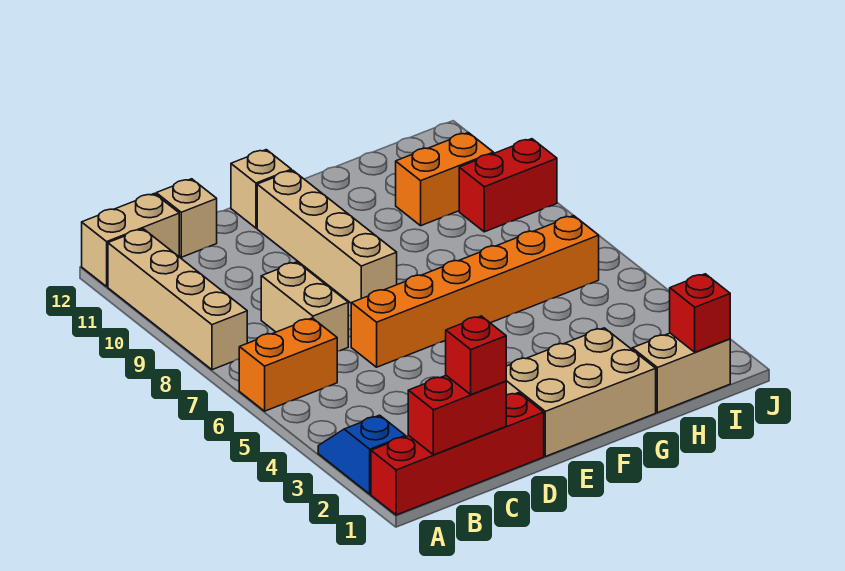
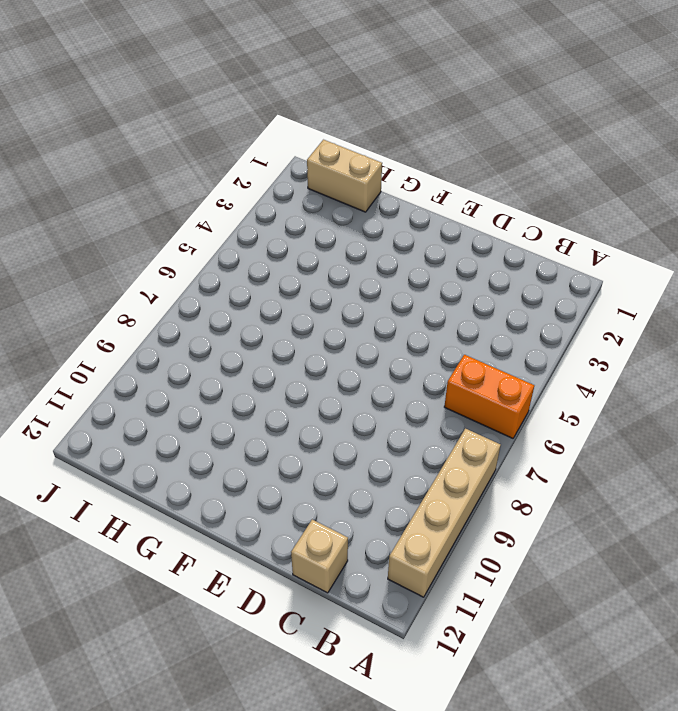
none -> red brick A1:D1 level 1
none -> blue slope A2:A3 level 1 top 2
none -> tan brick A12:B12 level 1

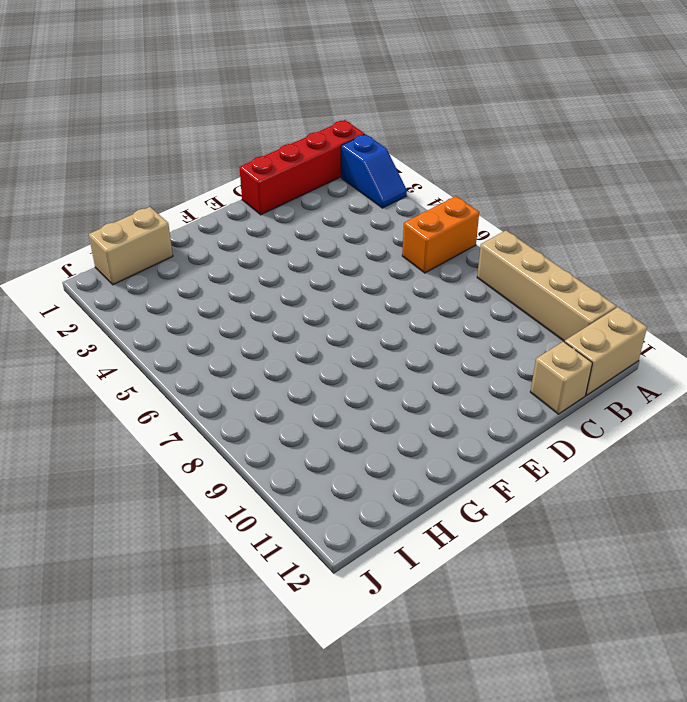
none -> tan brick C7:C8 level 1
none -> orange brick D6:I6 level 1
none -> tan brick E1:G2 level 1

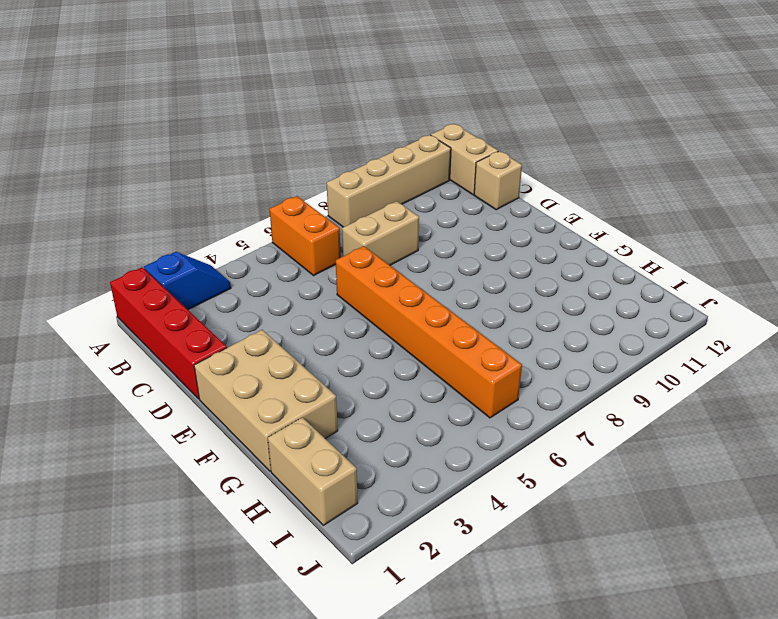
none -> tan brick E8:E11 level 1
none -> tan brick E12 level 1
none -> orange brick H10:I10 level 1

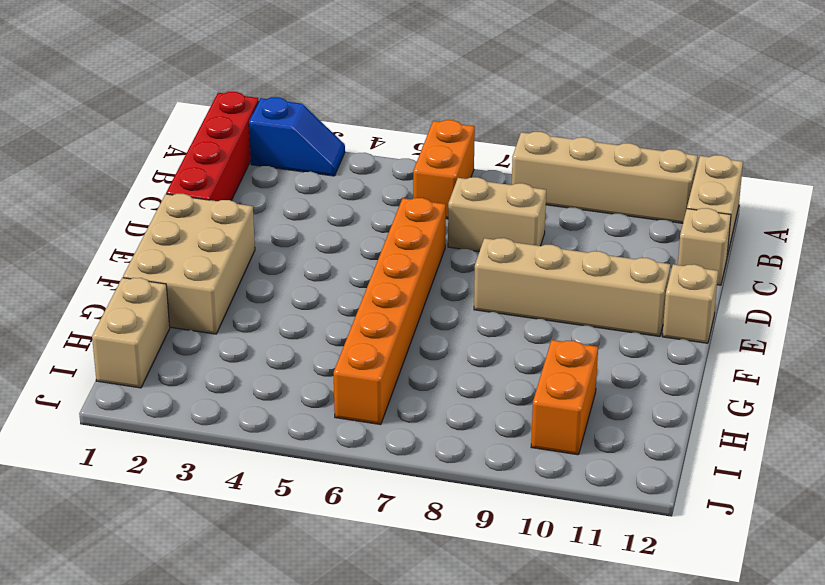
none -> red brick I9:J9 level 1
none -> red brick B1:C1 level 2
none -> red brick I1 level 2

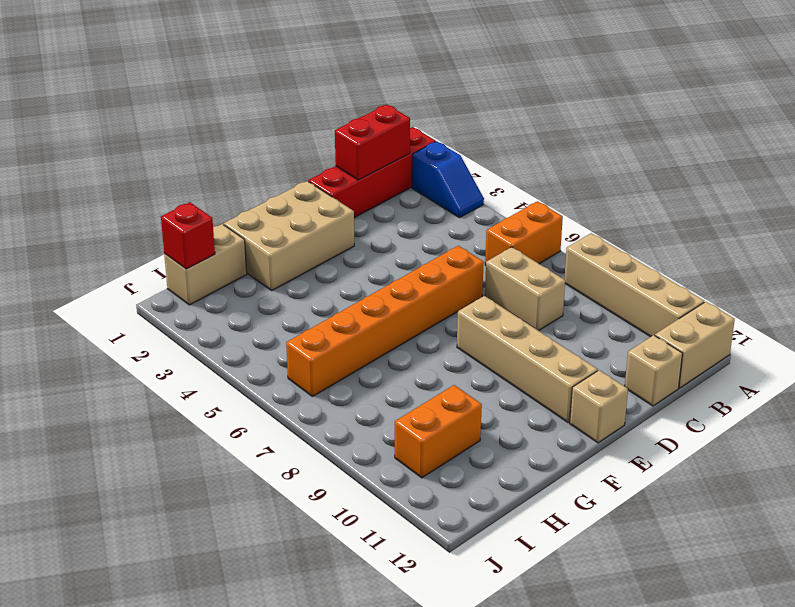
none -> red brick I9:J9 level 1
none -> red brick C1 level 3

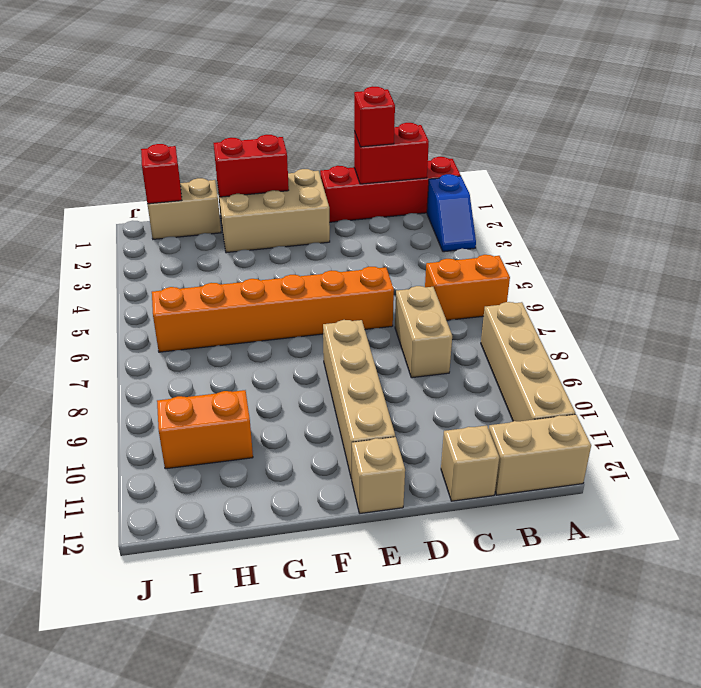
red brick F1:G1 level 2 -> red brick I9:J9 level 1

